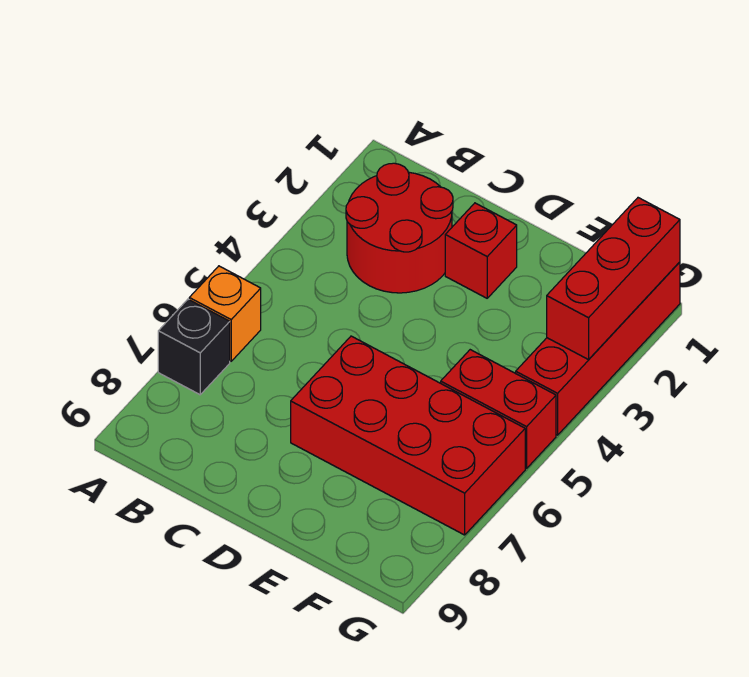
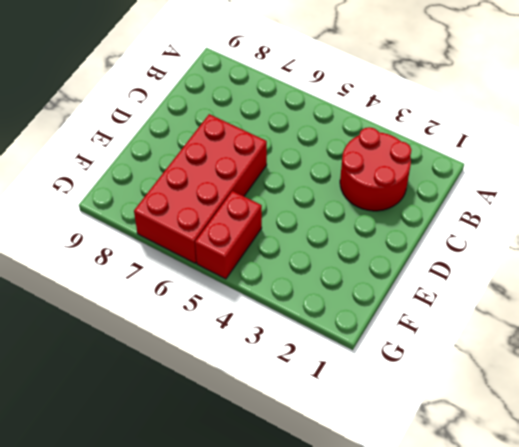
none -> orange brick A6 level 1
none -> black brick A7 level 1

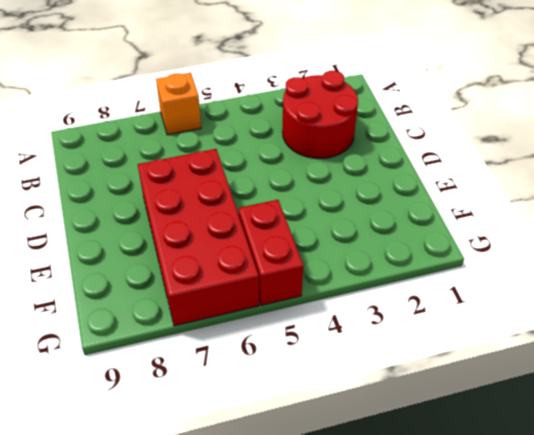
none -> black brick A7 level 1
none -> red brick D2 level 1

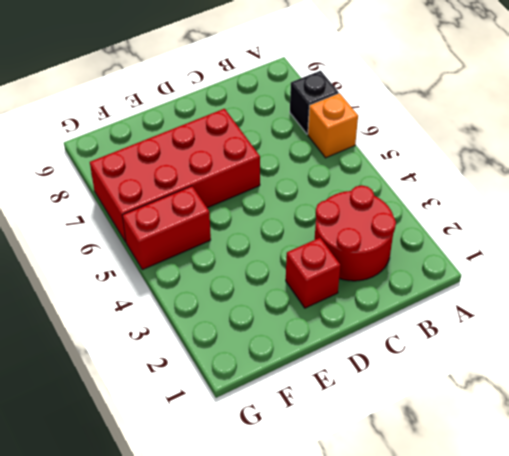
none -> red brick G1:G4 level 1
none -> red brick G1:G3 level 2

